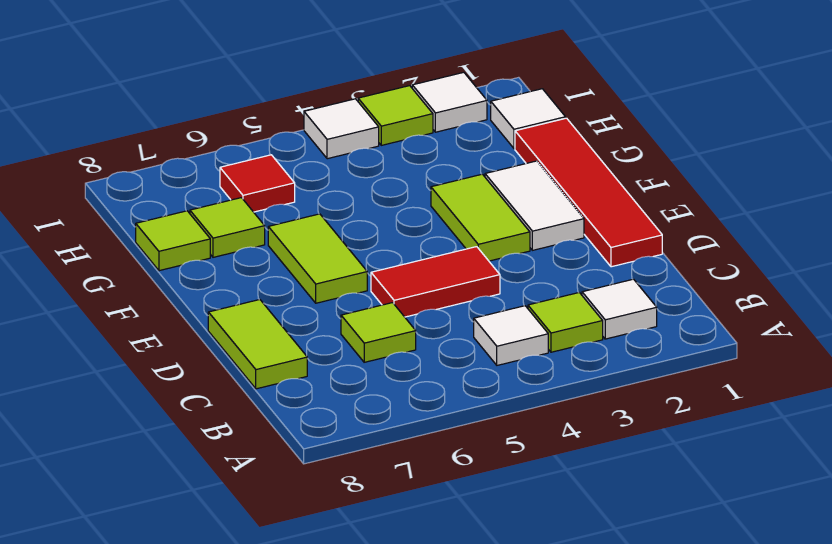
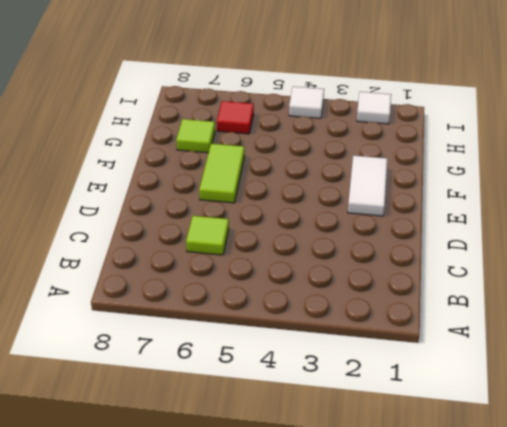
none -> white tile B2 level 1
none -> lime tile B3 level 1
none -> white tile B4 level 1

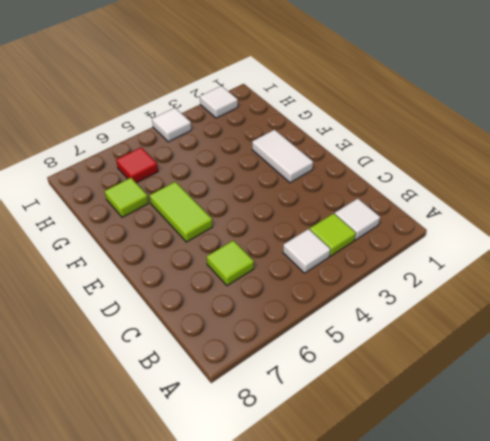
none -> lime tile C8:D8 level 1
none -> red tile D1:G1 level 1
none -> red tile D4:D5 level 1

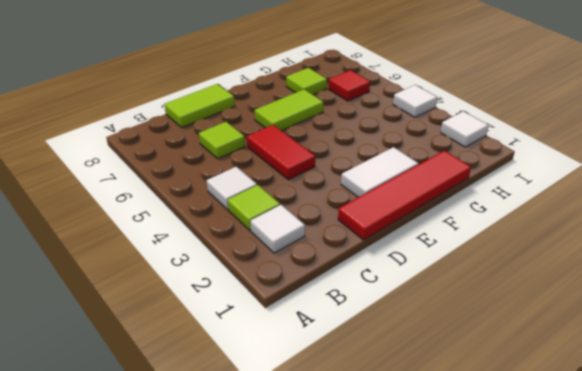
none -> lime tile E3:F3 level 1
none -> lime tile G8 level 1
none -> white tile H1 level 1

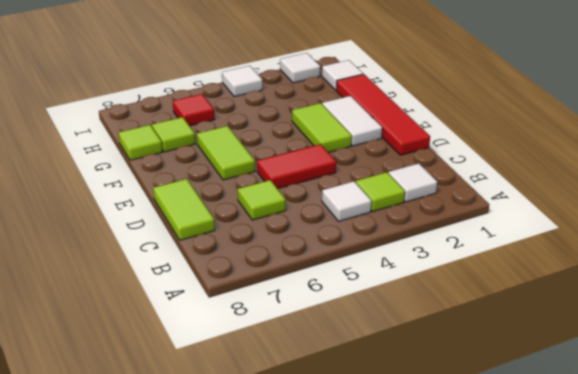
none -> lime tile I3 level 1

